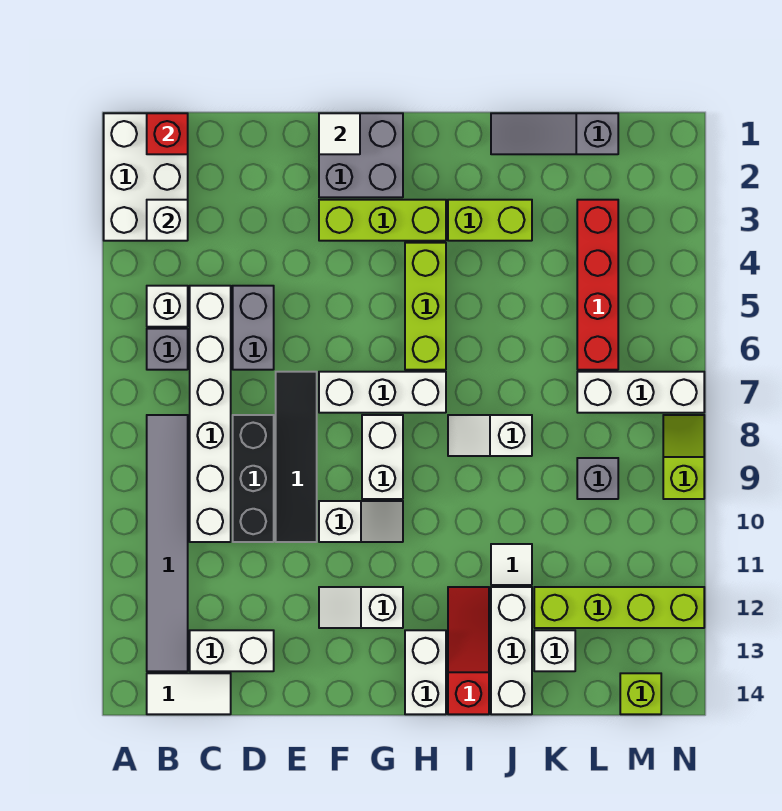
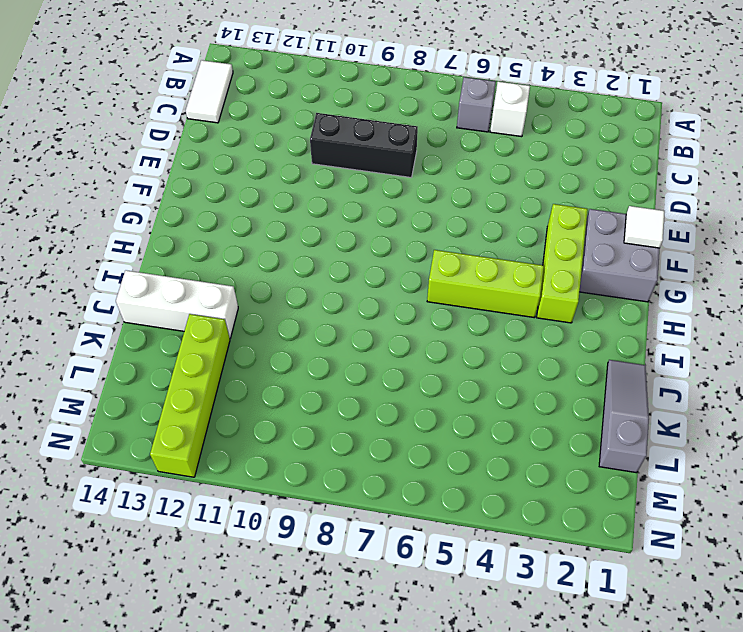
none -> white brick A1:B3 level 1
none -> grey tile B8:B13 level 1
none -> white brick C5:C10 level 1
none -> white brick C13:D13 level 1

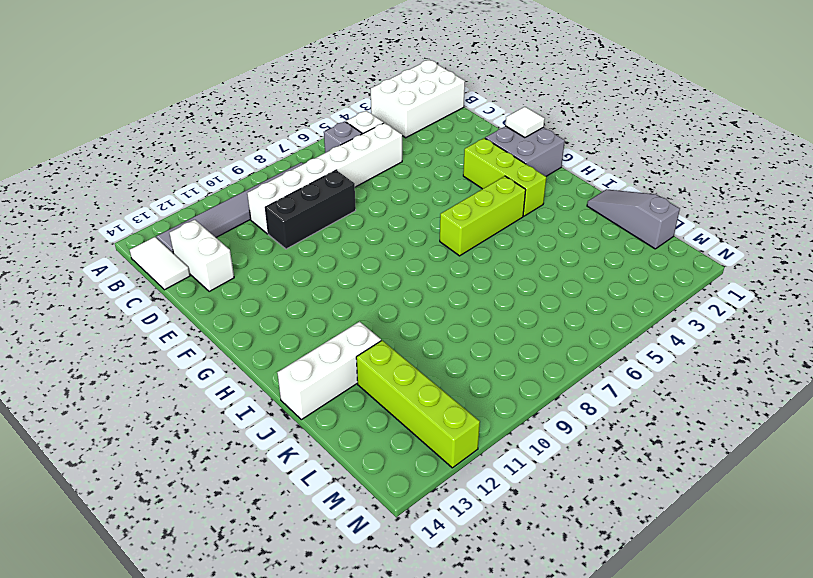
none -> grey brick D5:D6 level 1
none -> black tile E7:E10 level 1
none -> white brick F7:H7 level 1
none -> white slope F10:G10 level 1 top F

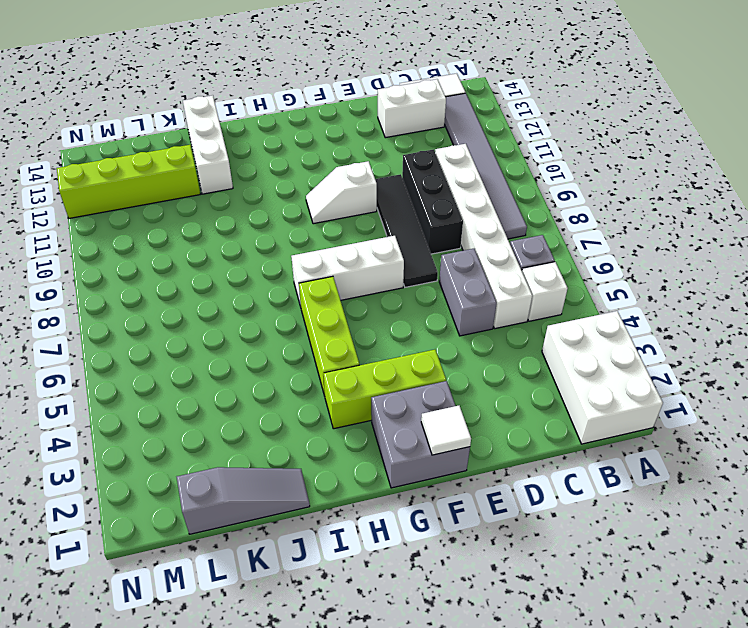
none -> white slope F12:G12 level 1 top G
none -> white brick G8:G9 level 1
none -> white brick H13:H14 level 1
none -> lime brick I3:J3 level 1

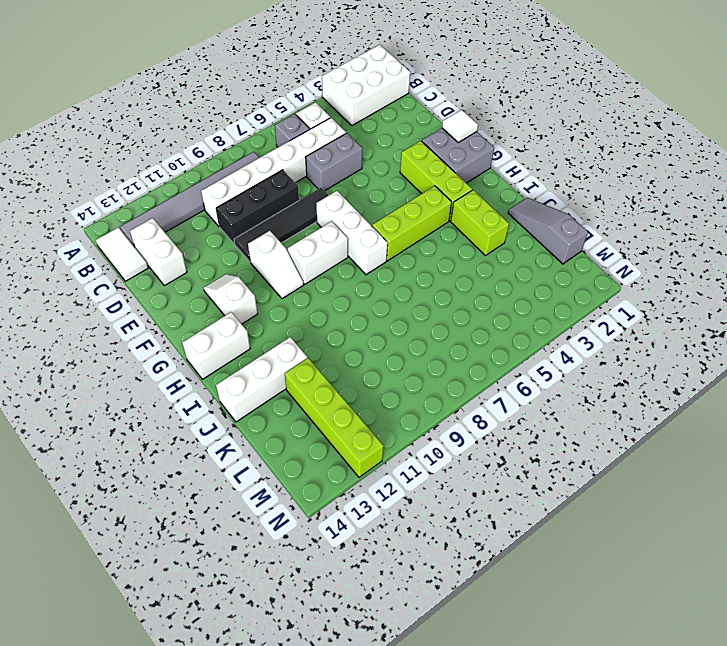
none -> white slope I8:J8 level 1 top J
none -> red slope I12:I14 level 1 top 14
none -> white tile J11 level 1
none -> white brick K13 level 1

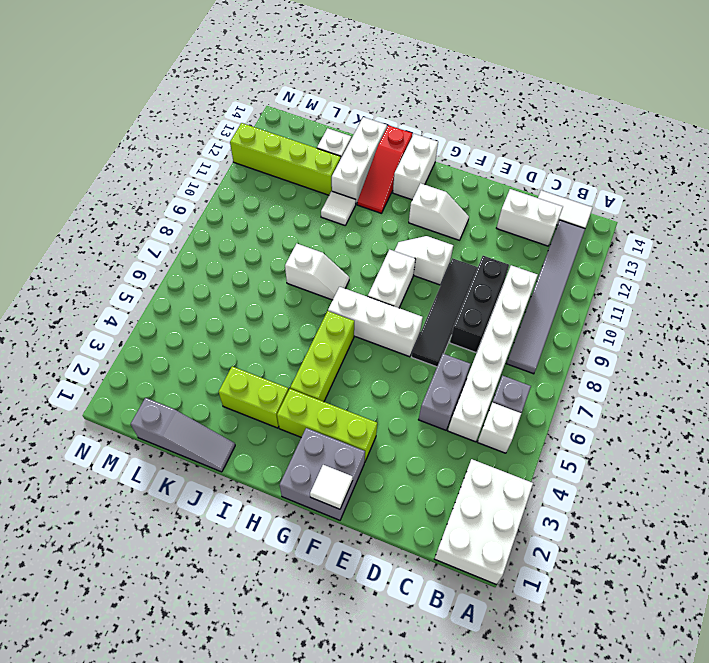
none -> red brick L3:L6 level 1
none -> white brick L7:N7 level 1
none -> grey brick L9 level 1
none -> lime brick M14 level 1

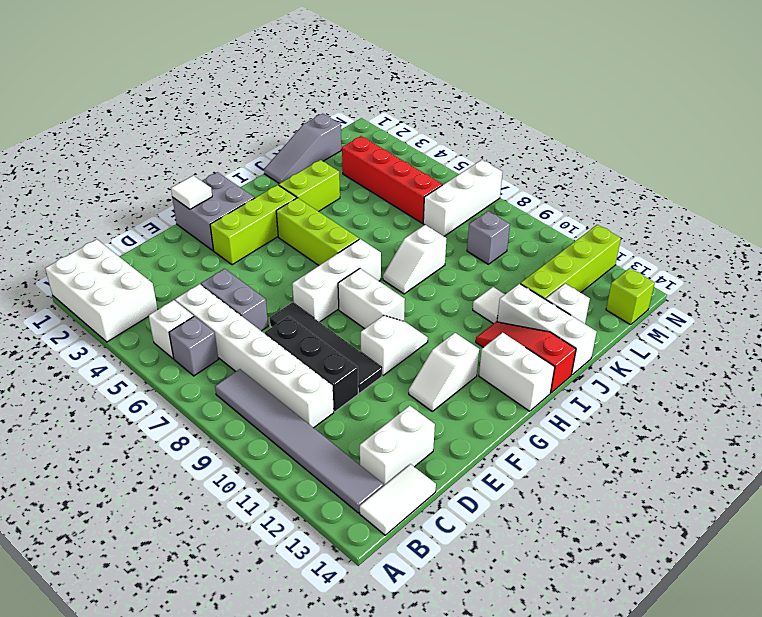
none -> lime slope N8:N9 level 1 top 9
none -> red brick B1 level 2
none -> white brick B3 level 2

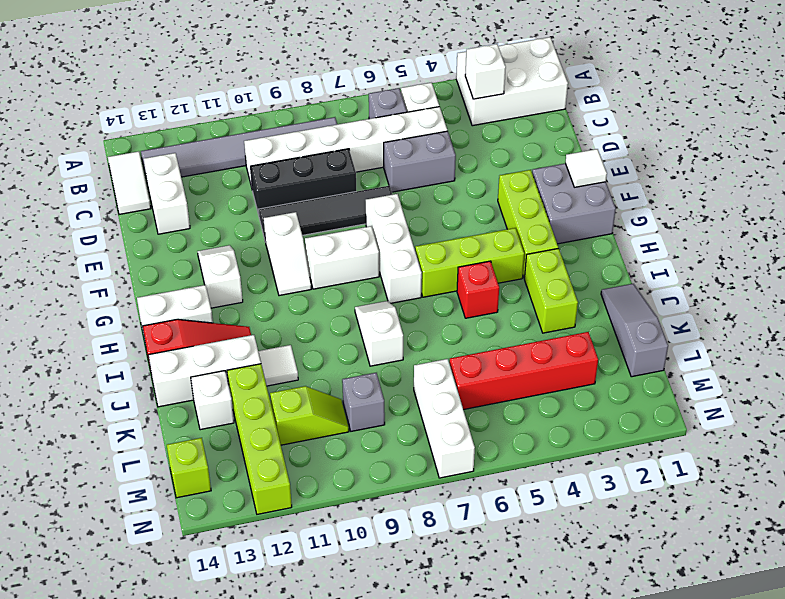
red brick I5 level 1 -> red brick B1 level 2
lime slope L10:L11 level 1 top 11 -> lime slope N8:N9 level 1 top 9

